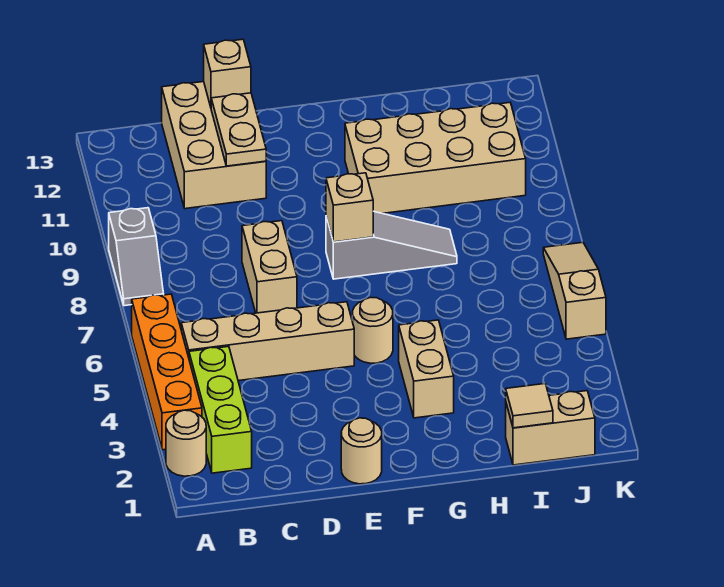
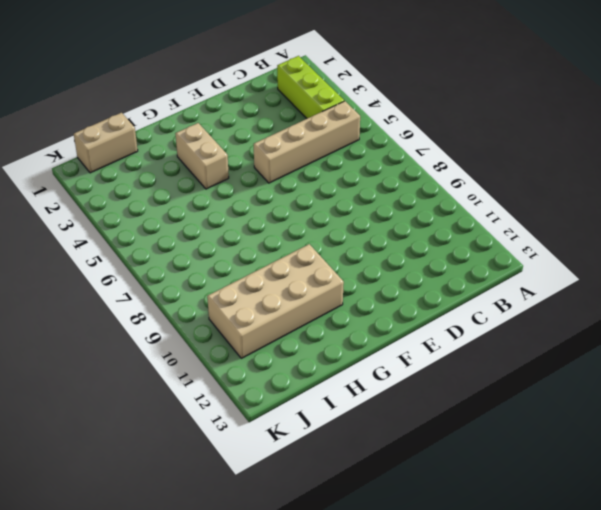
none -> tan round brick A2 level 1
none -> orange brick A3:A6 level 1
none -> grey slope A8:A9 level 1 top 9

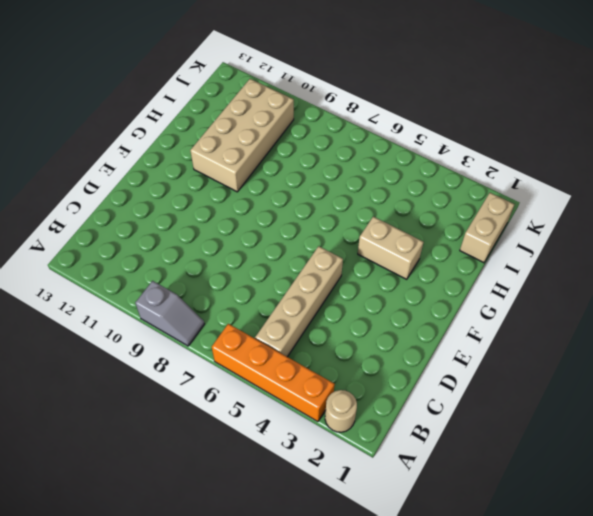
none -> lime brick B2:B4 level 1
none -> tan brick C11:D13 level 1
none -> tan brick D7:D8 level 1

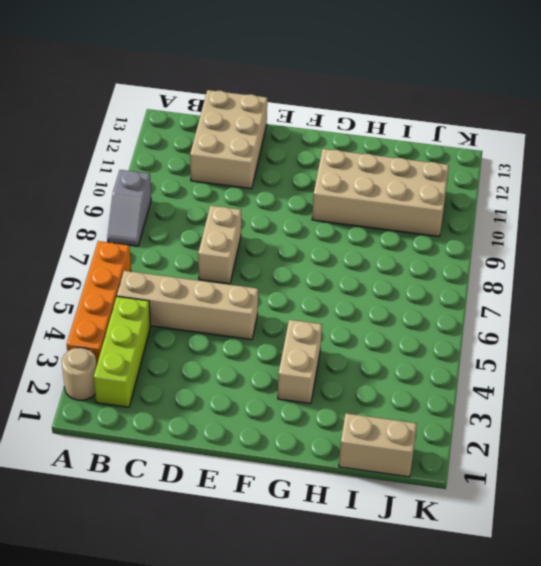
none -> tan round brick E1 level 1
none -> tan round brick F5 level 1
none -> grey slope F8:H8 level 1 top F

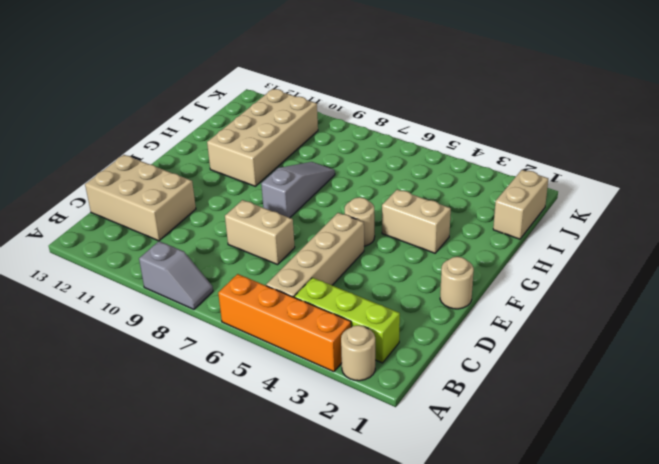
none -> tan slope K5:K7 level 1 top 5
none -> tan plate D11:D12 level 2
none -> tan brick D13 level 2

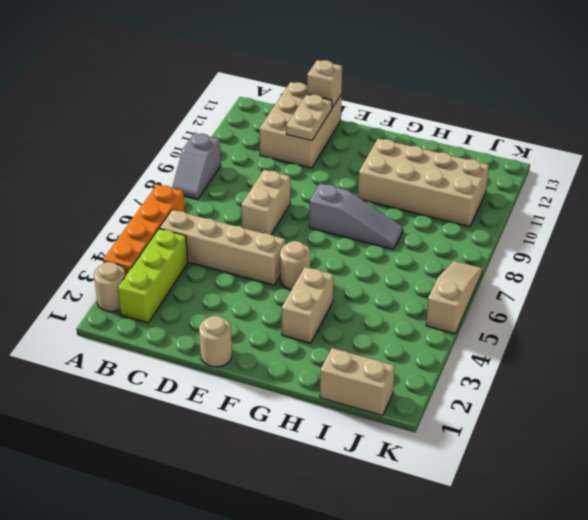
none -> tan brick F8 level 2
none -> tan tile I1 level 2

